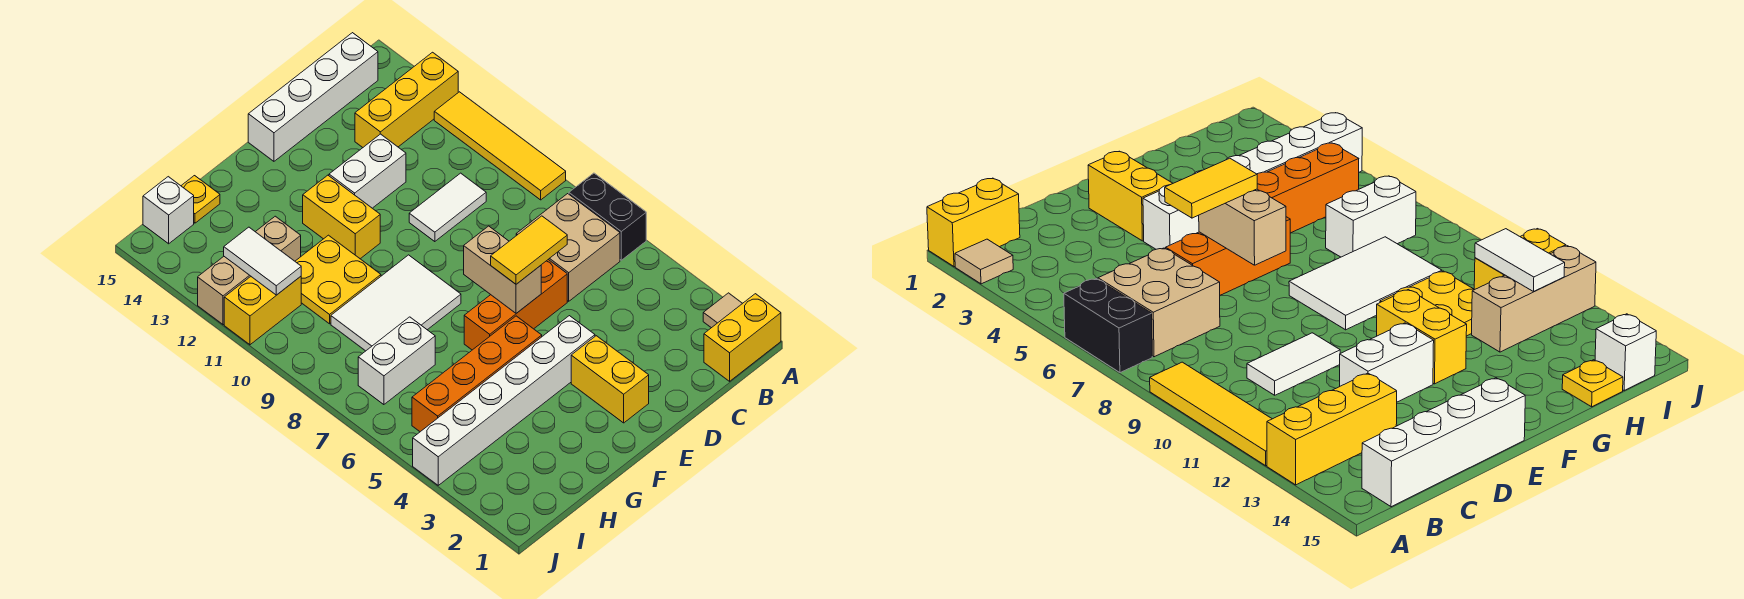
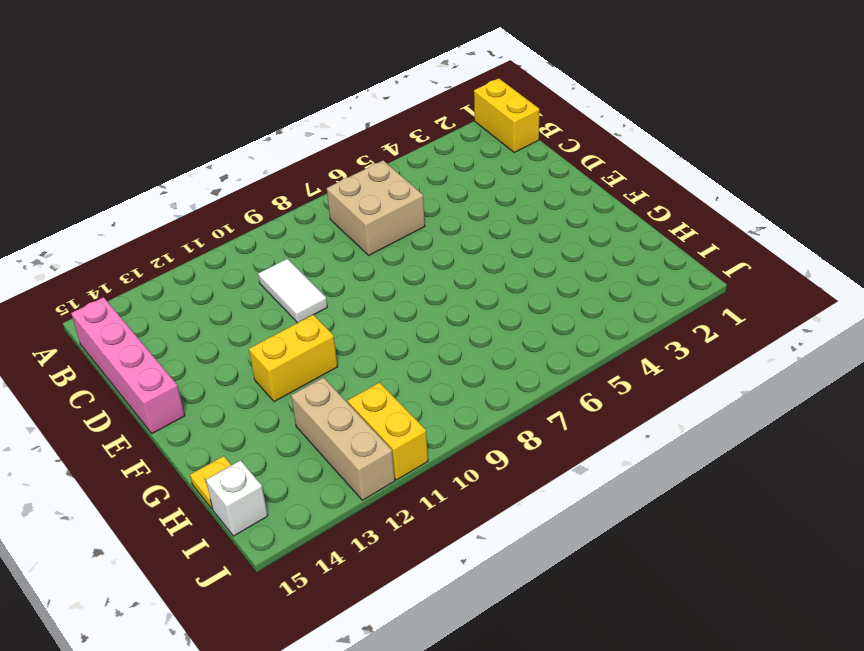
pink brick B15:E15 level 1 -> white brick B15:E15 level 1
none -> tan tile A2 level 1
none -> black brick A6:A7 level 1
none -> yellow tile A9:A12 level 1

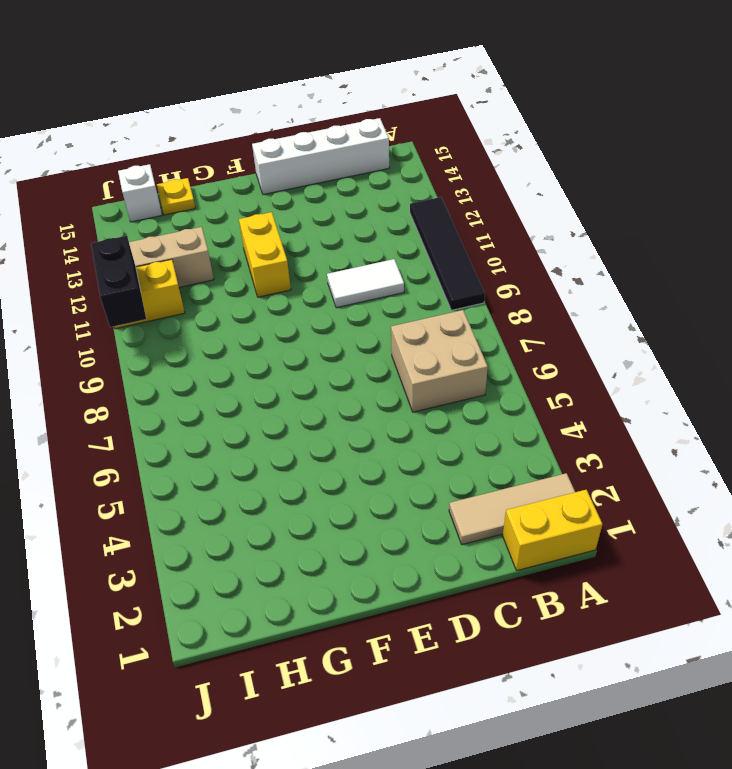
tan tile A2:C2 level 1 -> tan tile A2 level 1
black tile A9:A12 level 1 -> yellow tile A9:A12 level 1
black brick J10:J11 level 2 -> black brick A6:A7 level 1
none -> yellow brick A13:C13 level 1
none -> orange brick D6:F6 level 1
none -> white brick D12:E12 level 1

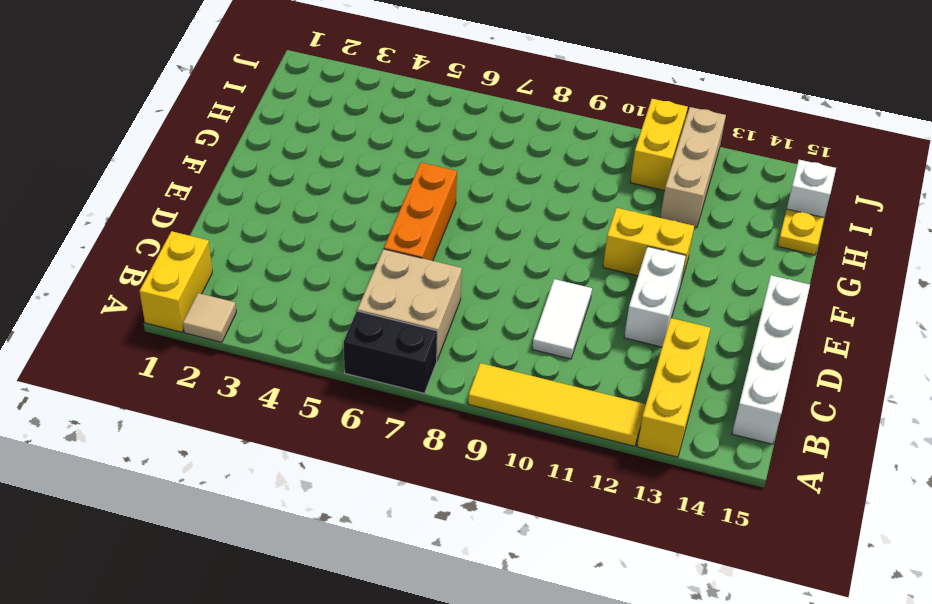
none -> yellow brick E2:E3 level 1
none -> white brick E4:J4 level 1
none -> orange brick F5:I5 level 1

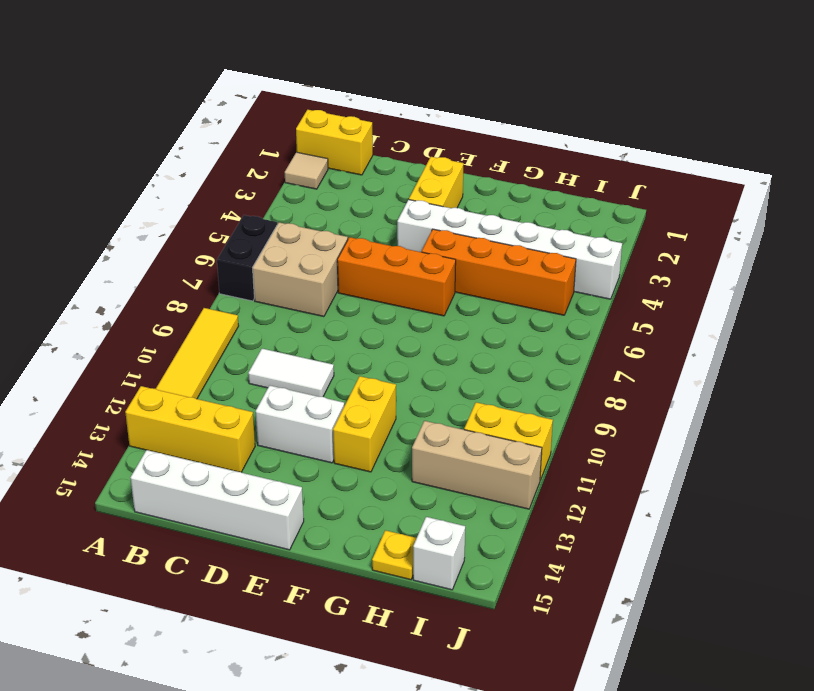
none -> white tile F8:H9 level 1
none -> yellow plate G10:H11 level 1
none -> white brick H7:I7 level 1

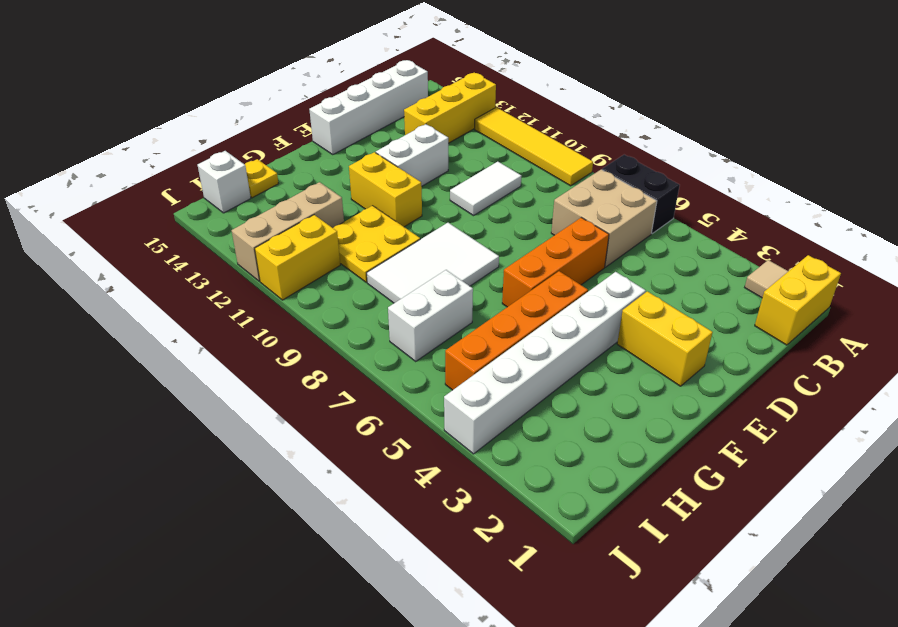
none -> tan brick E6:E7 level 2
none -> white tile I11:I12 level 2
none -> yellow tile D6:E6 level 3

